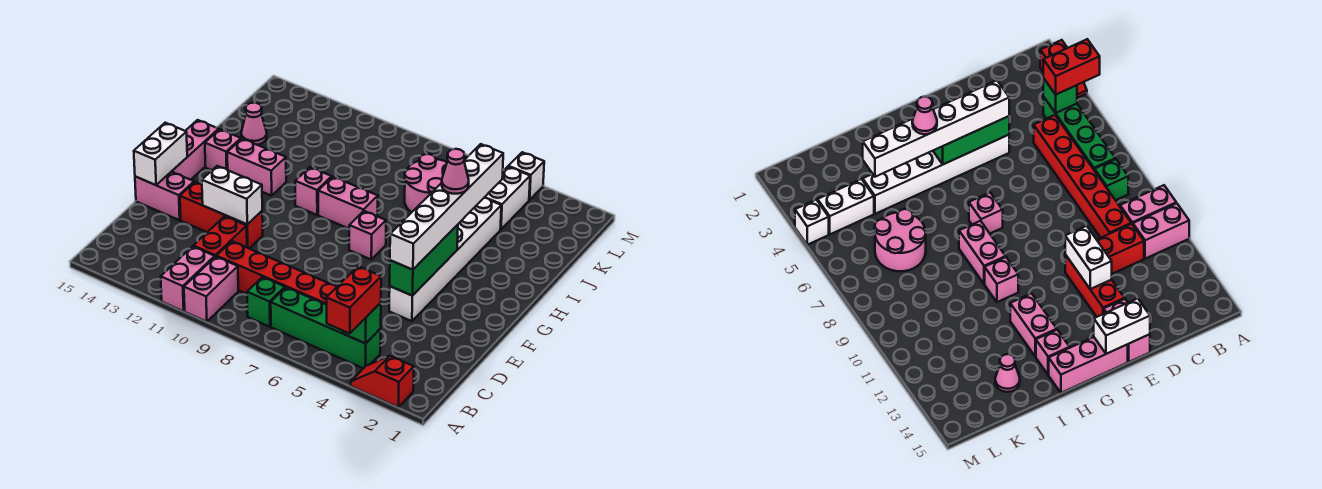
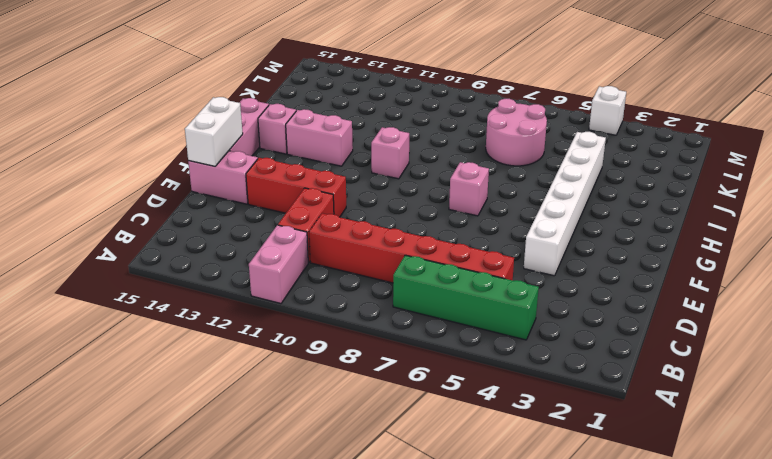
none -> red slope A2:A3 level 1 top 2
none -> pink brick A10:B10 level 1
none -> green brick B8 level 1

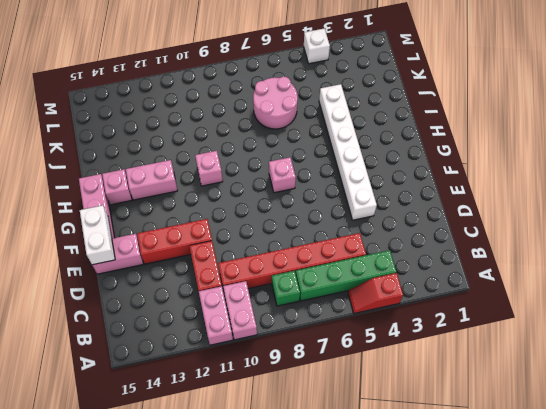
red slope A4:A5 level 1 top 4 -> red slope A2:A3 level 1 top 2
none -> pink brick H8:H9 level 1
none -> pink cone J14 level 1
none -> white brick K4:L4 level 1

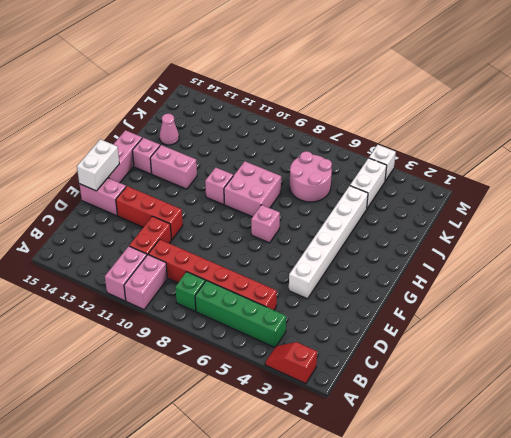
pink brick H8:I9 level 1 -> pink brick H8:H9 level 1
none -> green brick B4 level 2
none -> green brick E4:G4 level 2
none -> white brick E11:E12 level 2

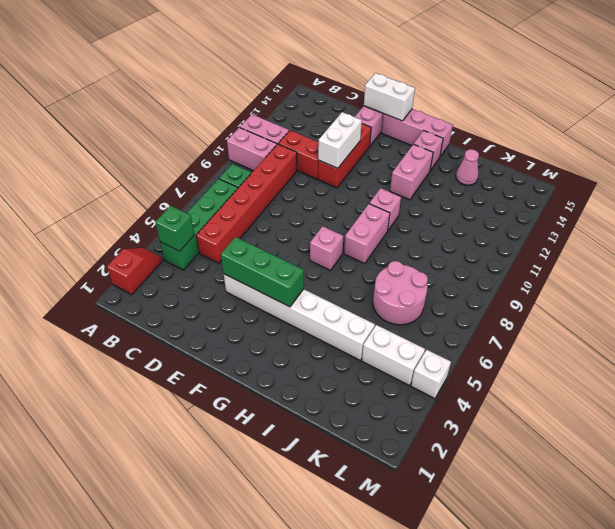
none -> red brick A4:B4 level 3
none -> white brick E4:J4 level 3
none -> pink cone H4 level 4

